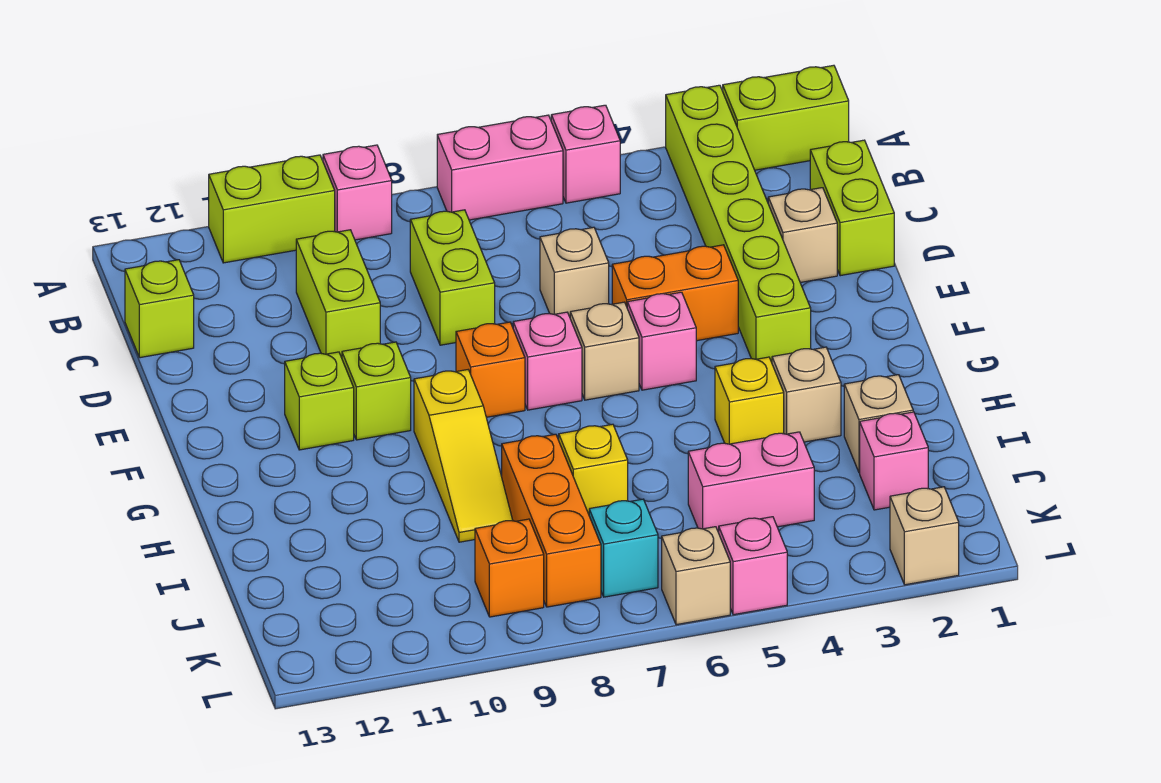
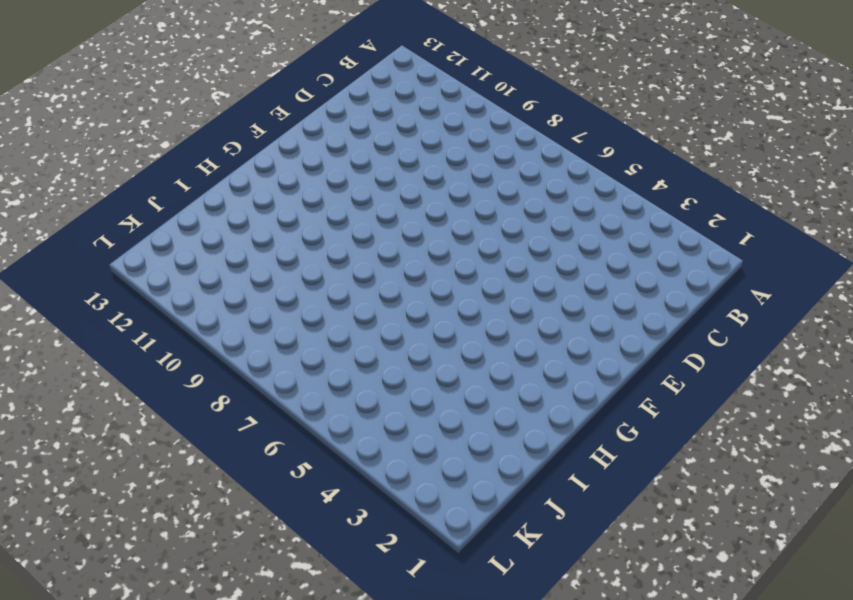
none -> lime brick A1:A2 level 1
none -> lime brick A3:F3 level 1
none -> pink brick A5 level 1
none -> pink brick A6:A7 level 1

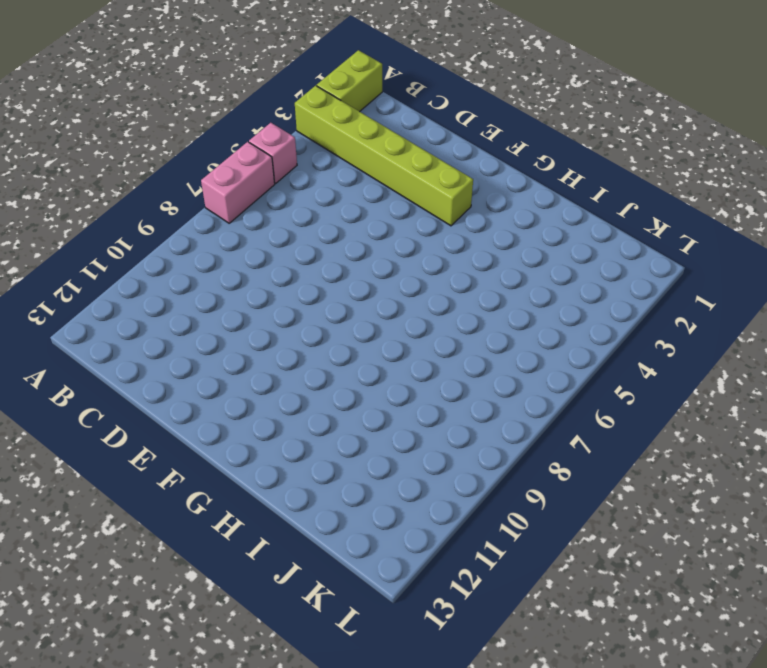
none -> pink brick A9 level 1
none -> lime brick A10:A11 level 1
none -> lime brick C1:D1 level 1
none -> lime brick C8:D8 level 1

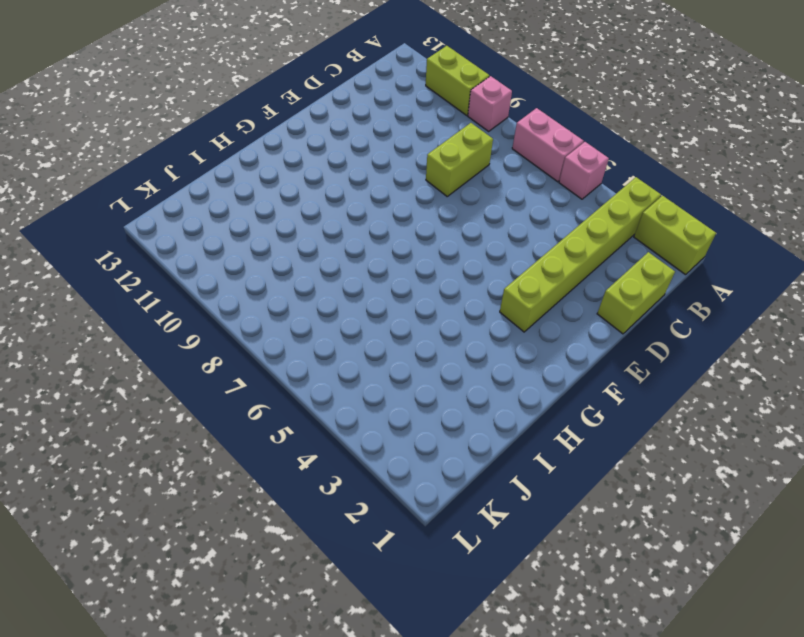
none -> lime brick C10:D10 level 1
none -> lime brick C13 level 1
none -> tan brick D2 level 1
none -> tan brick D6 level 1

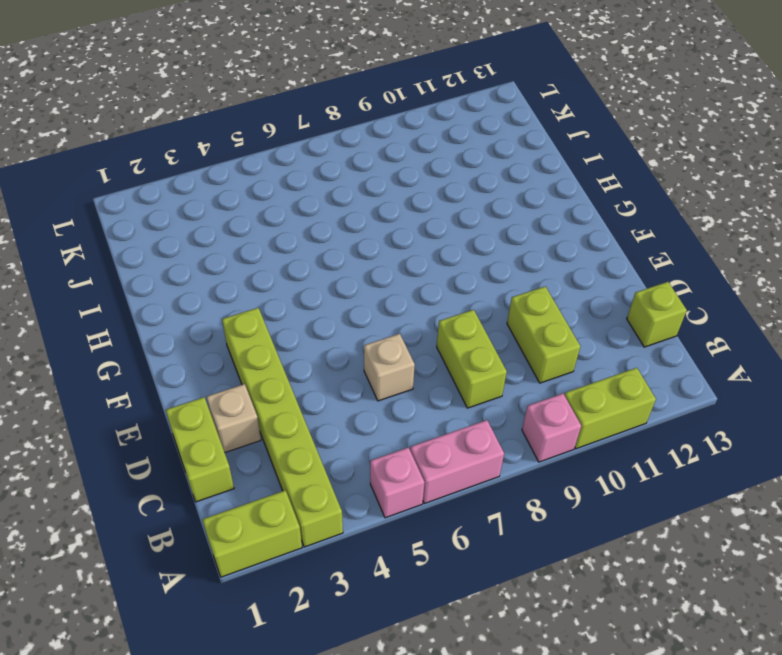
none -> orange brick E4:E5 level 1
none -> pink brick F5 level 1
none -> tan brick F6 level 1
none -> pink brick F7 level 1

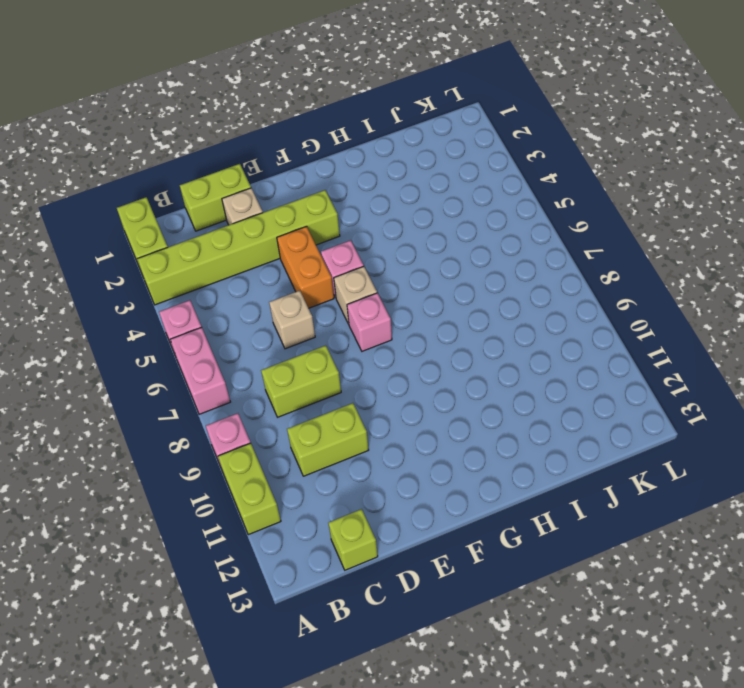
none -> orange brick F8 level 1
none -> lime brick F10 level 1
none -> lime brick F11 level 1
none -> yellow slope G9:I9 level 1 top G

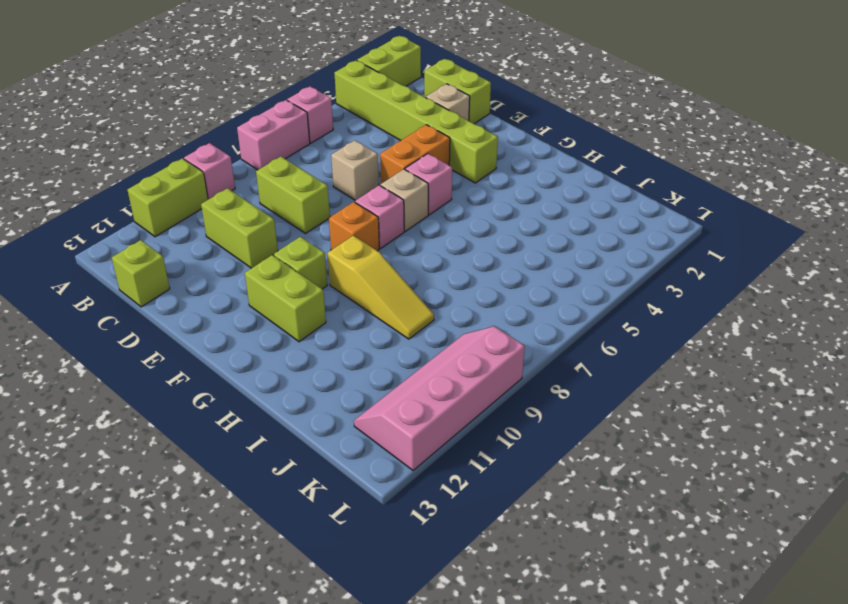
lime brick F11:G11 level 1 -> lime brick F11 level 1
pink slope K9:L12 level 1 top L -> orange brick K9 level 1
none -> tan brick H3 level 1
none -> yellow brick H4 level 1
none -> tan brick I2 level 1
none -> yellow brick I7 level 1

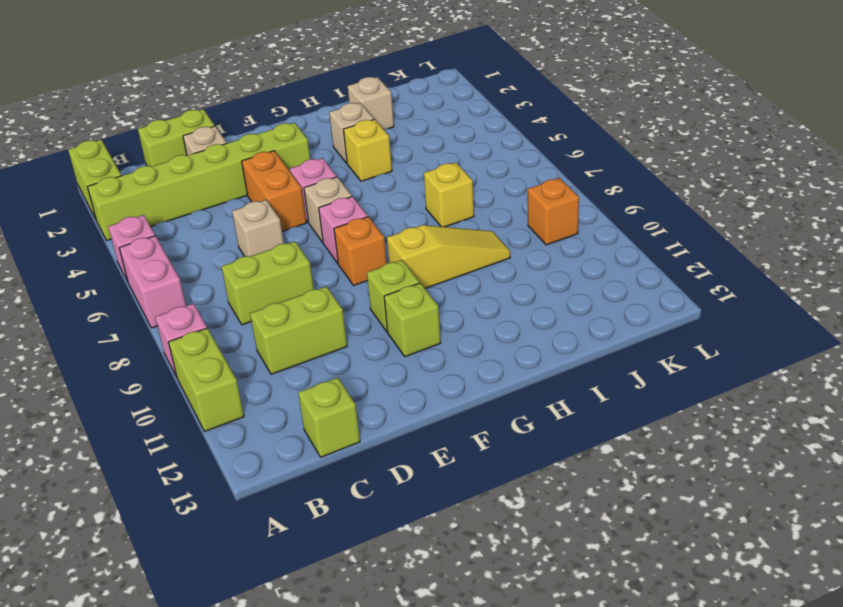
none -> orange brick I8:K8 level 1
none -> pink brick J2 level 1
none -> pink brick J4:J5 level 1
none -> cyan brick K7 level 1

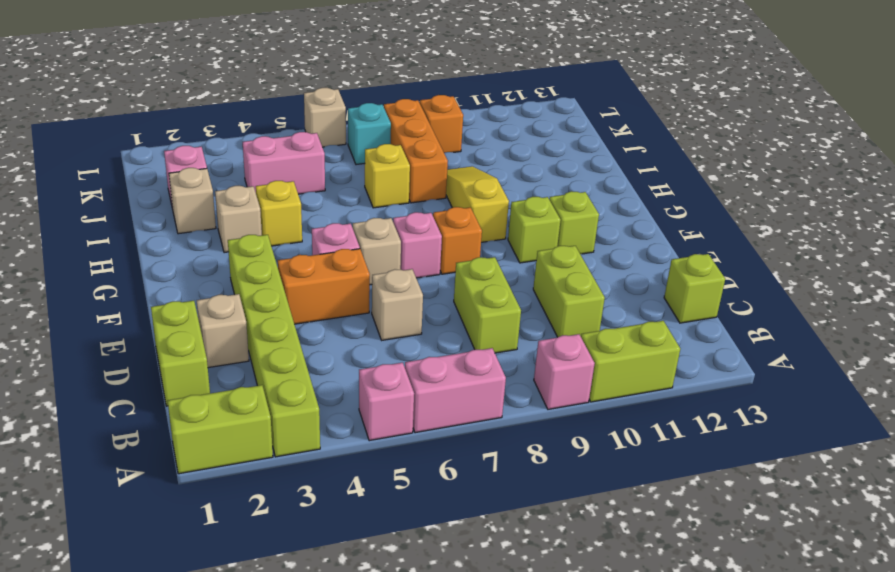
none -> tan brick L2 level 1
none -> pink brick L5 level 1

